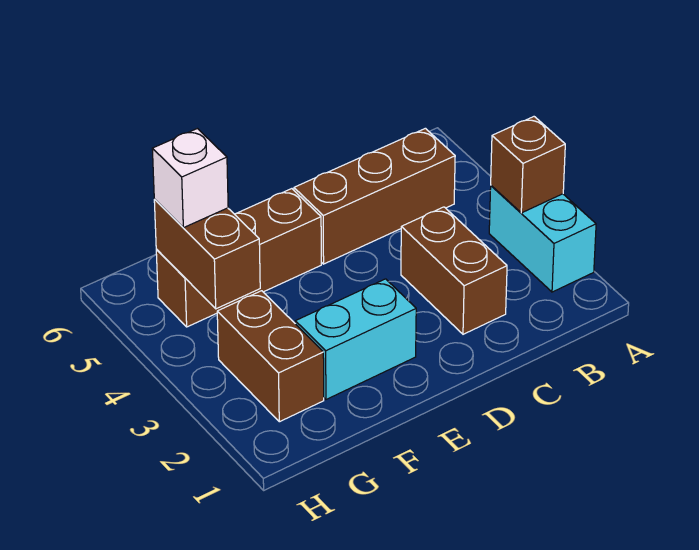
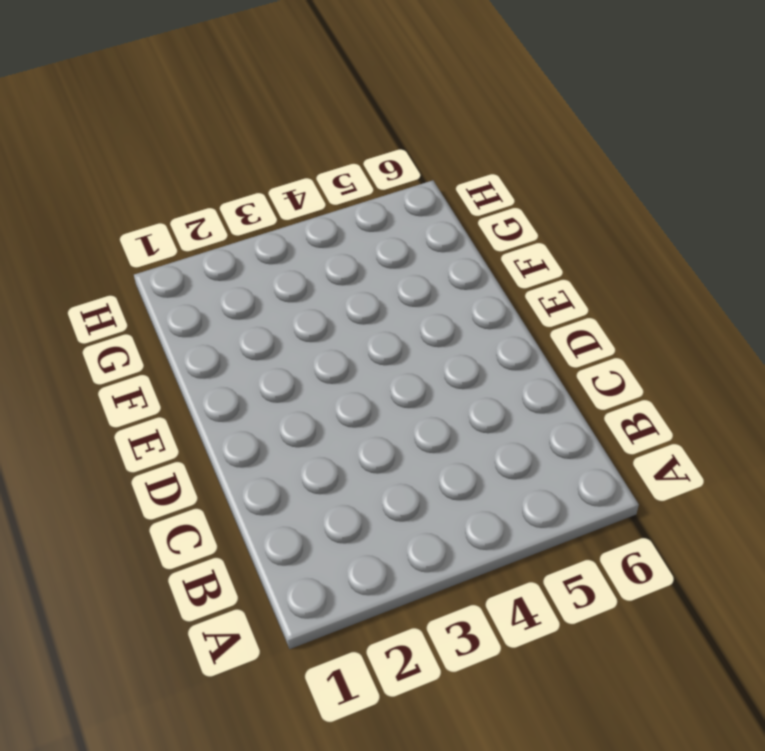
none -> cyan brick A2:A3 level 1
none -> brown brick B5:D5 level 1

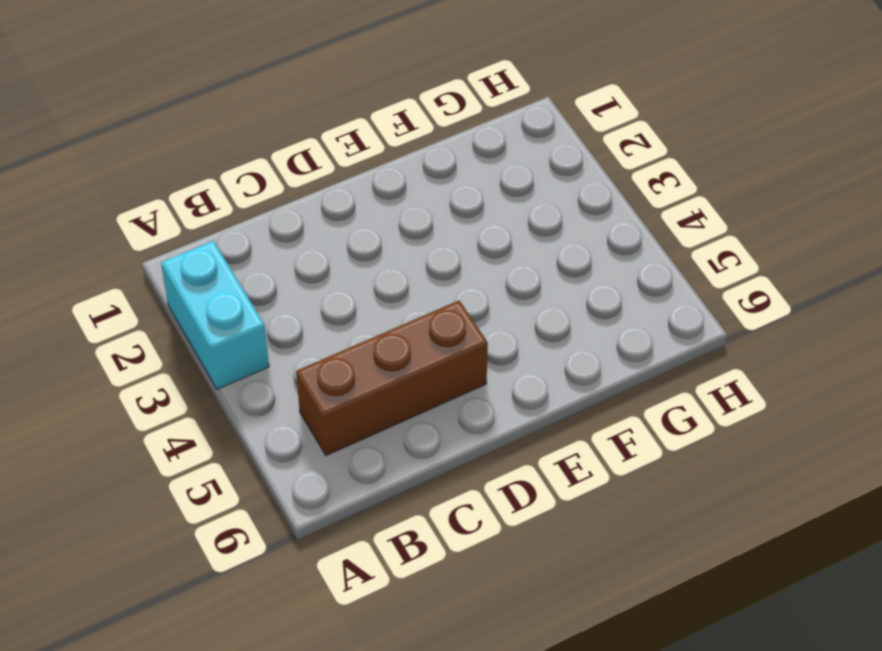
none -> brown brick C2:C3 level 1
none -> cyan brick E2:F2 level 1

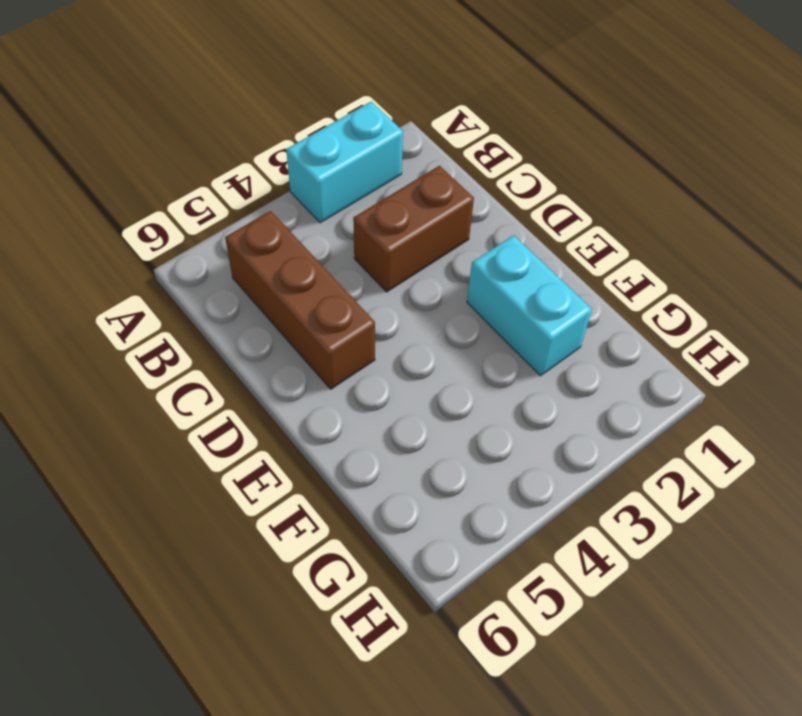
none -> brown brick E5:G5 level 1
none -> brown brick G2:G3 level 1

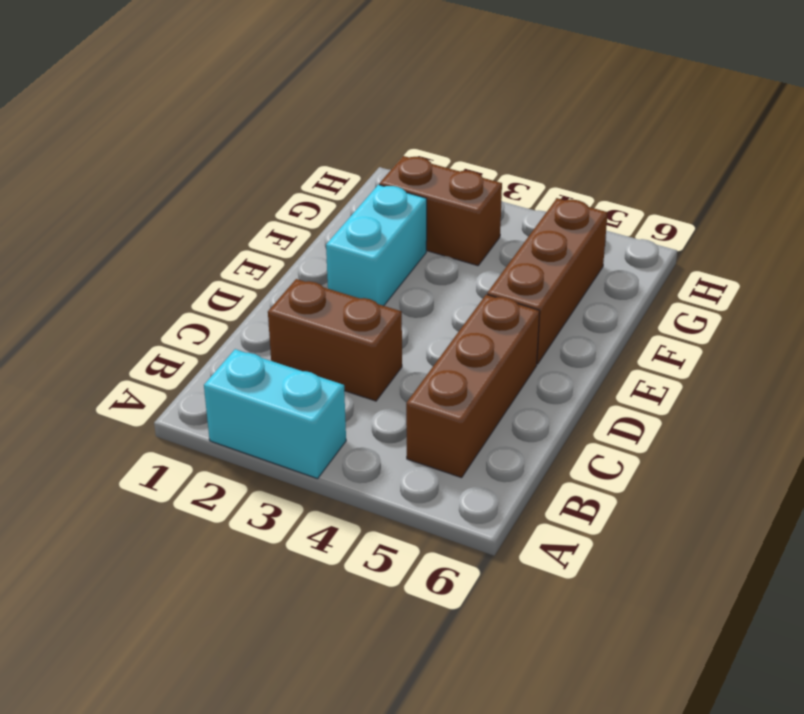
none -> brown brick A3 level 2
none -> brown brick G4:G5 level 2

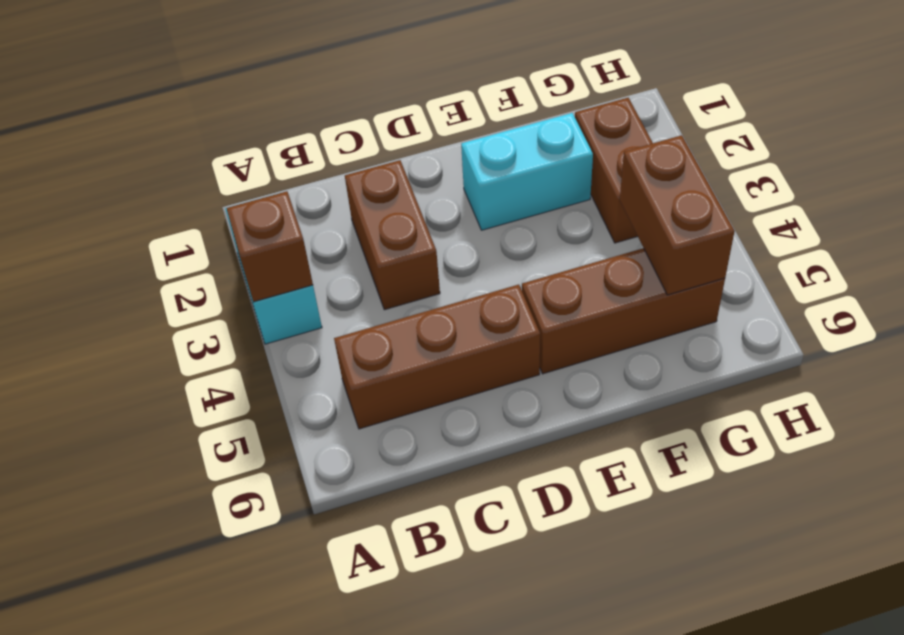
none -> white brick G5 level 3

